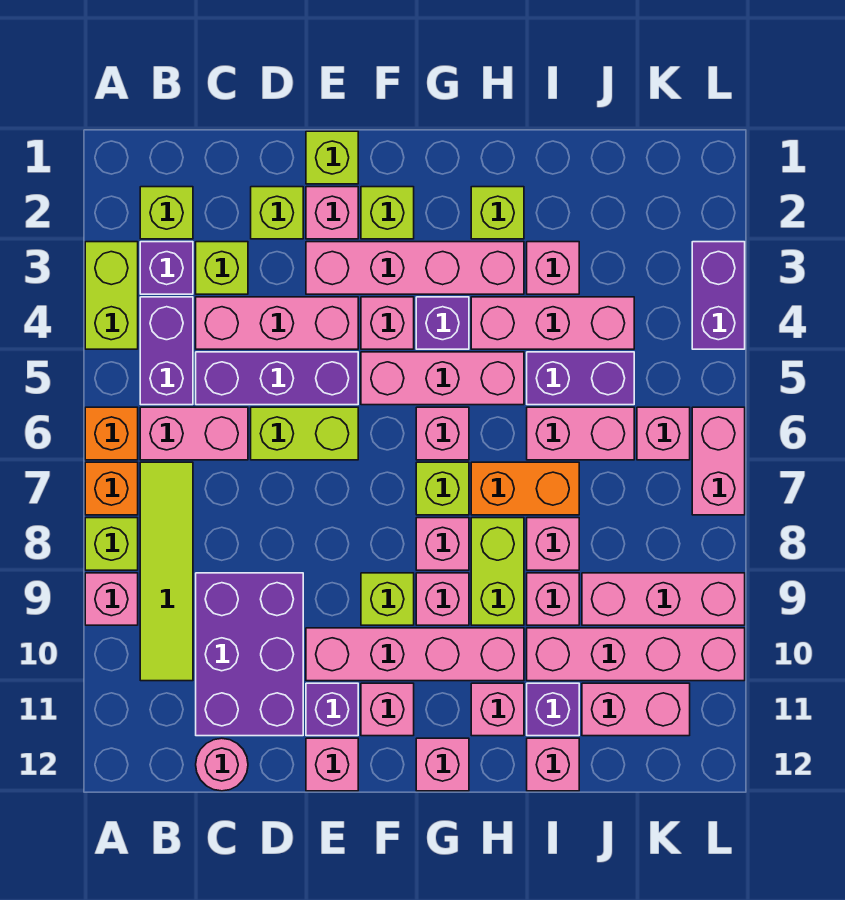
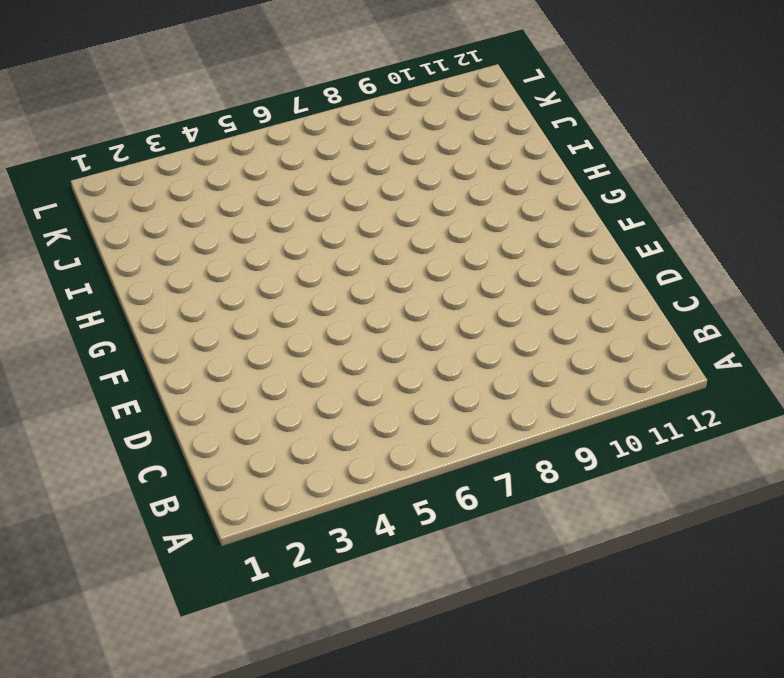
none -> lime brick A3:A4 level 1
none -> orange brick A6 level 1
none -> orange brick A7 level 1
none -> lime brick A8 level 1

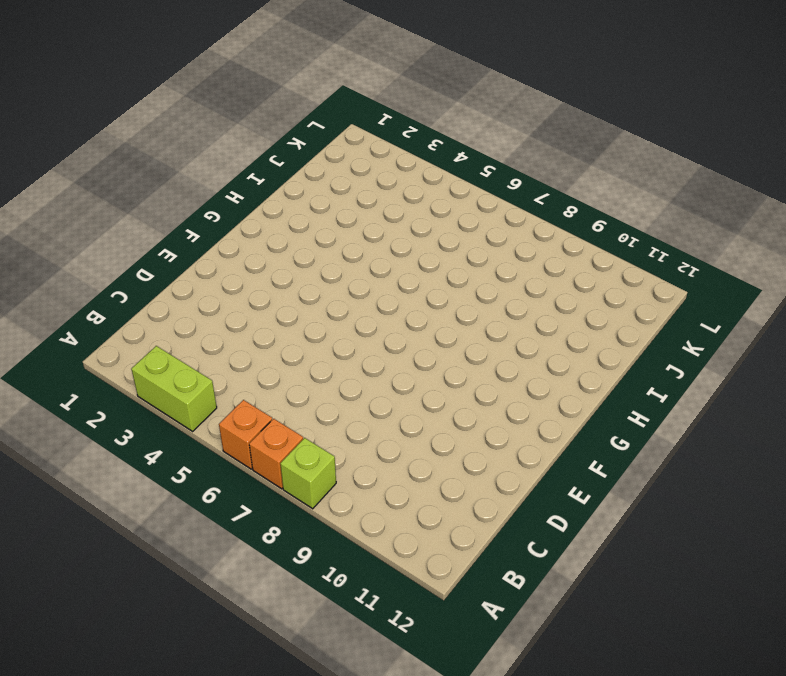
none -> pink brick A9 level 1
none -> lime brick B2 level 1
none -> purple brick B3 level 1
none -> purple brick B4:B5 level 1

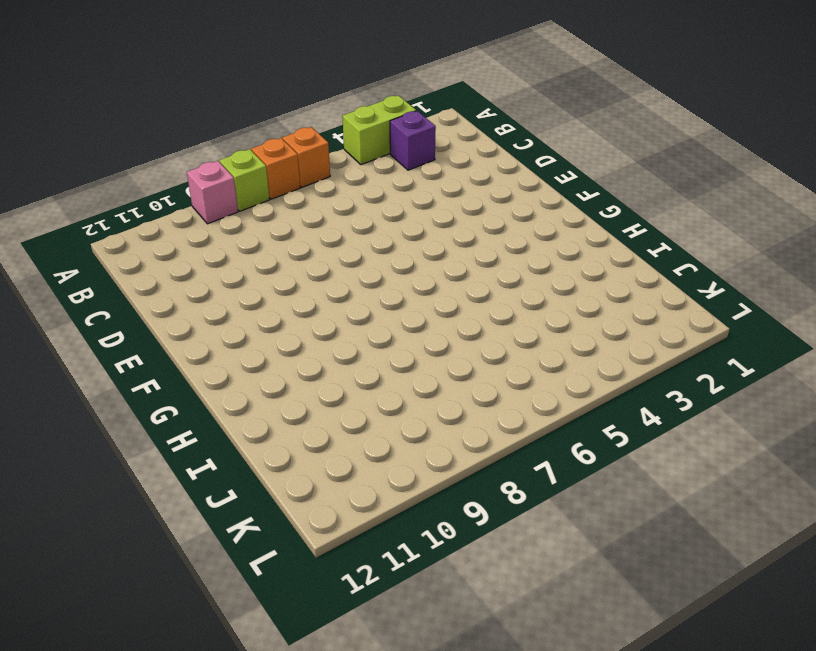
none -> lime brick B2 level 1
none -> purple brick B4:B5 level 1
none -> pink brick B6:C6 level 1
none -> lime tile B7:B10 level 1

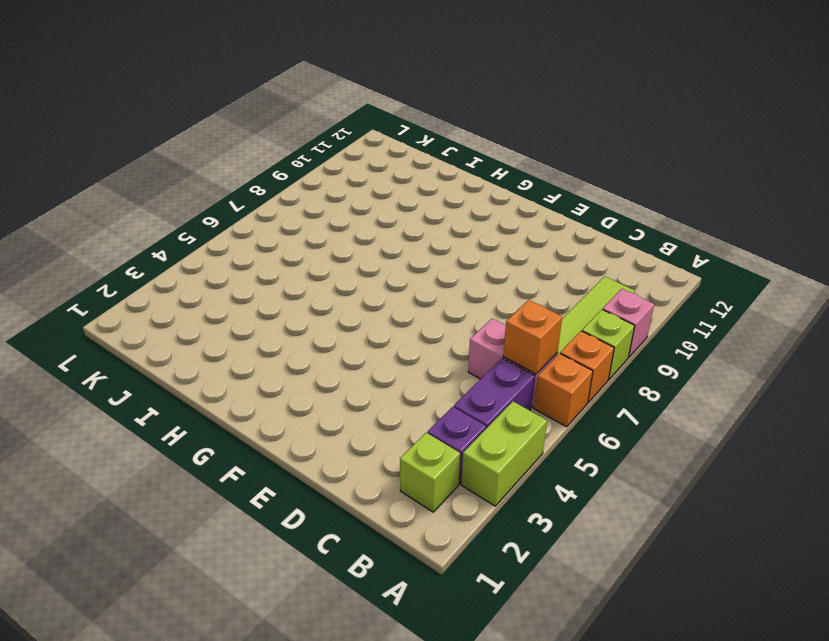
orange brick B6 level 2 -> none
none -> lime brick C3 level 1
none -> pink brick C4:E4 level 1
none -> purple brick C5:E5 level 1
none -> purple brick C9:D11 level 1

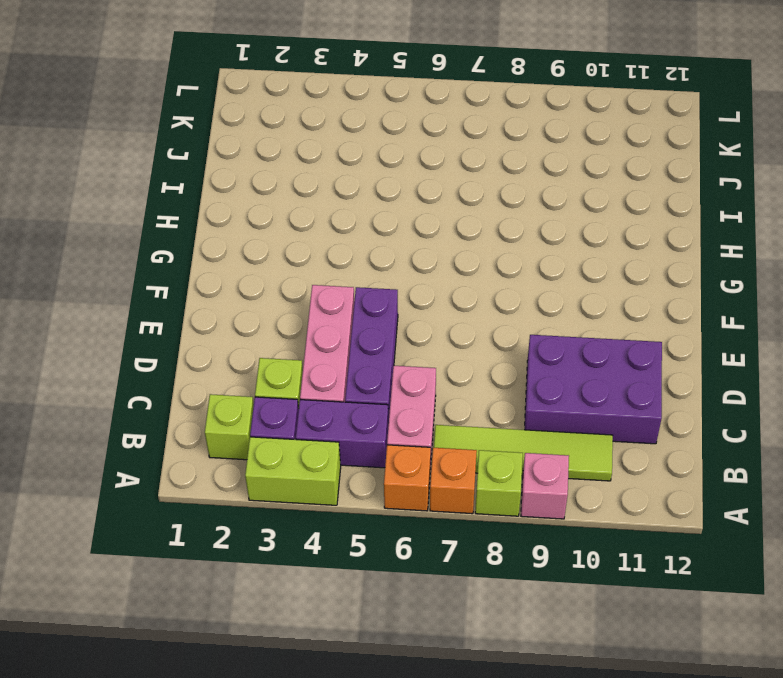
none -> pink round brick C12 level 1
none -> lime brick D2 level 1
none -> lime brick D6:E6 level 1
none -> lime brick E1 level 1

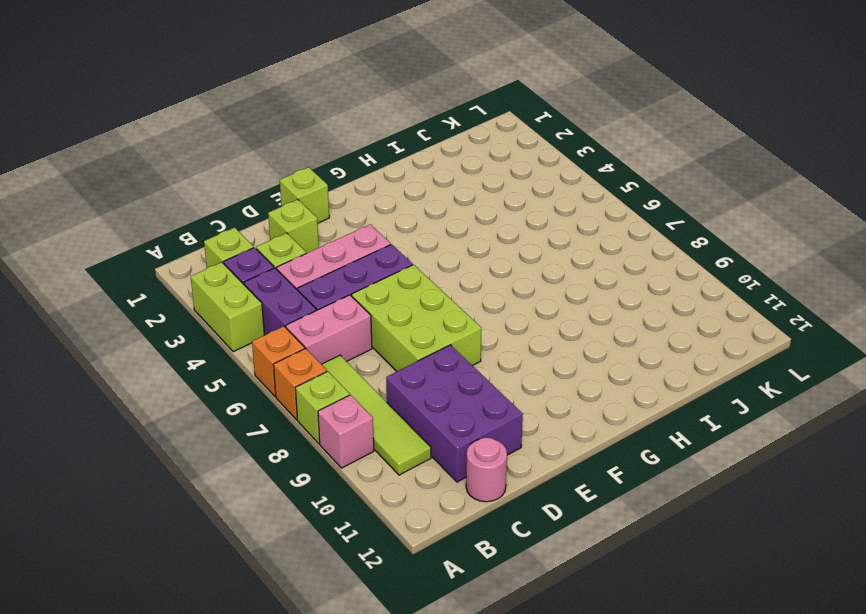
lime brick D6:E8 level 1 -> lime brick D6:E6 level 1
none -> pink brick E2 level 1
none -> pink brick E3:H3 level 1
none -> pink brick E10:H10 level 1
none -> purple brick E11 level 1

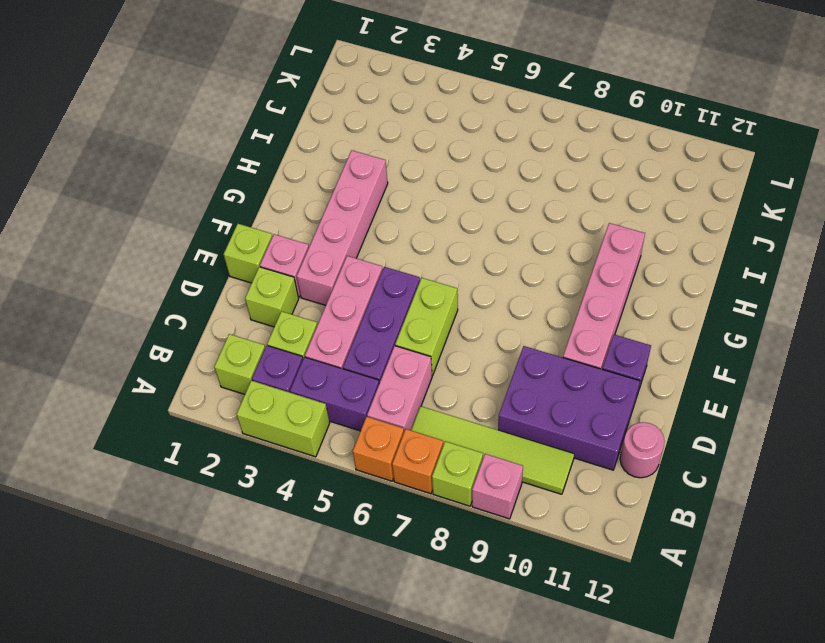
none -> pink brick E12 level 1
none -> lime brick F2 level 1
none -> pink brick F4 level 1
none -> pink brick F5:H5 level 1

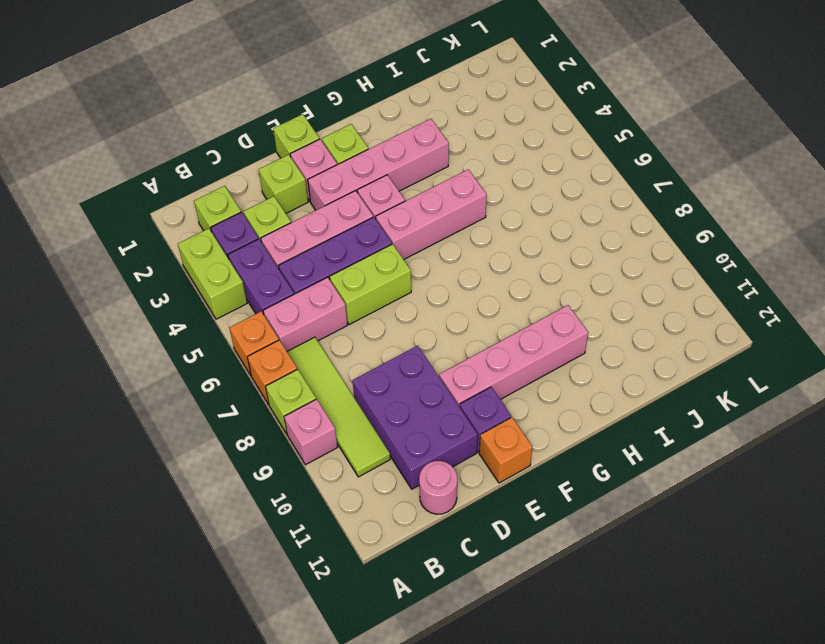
orange brick E12 level 1 -> pink brick E12 level 1
none -> lime brick F9 level 1
none -> pink brick F11 level 1
none -> purple brick G4 level 1
none -> pink brick G6 level 1

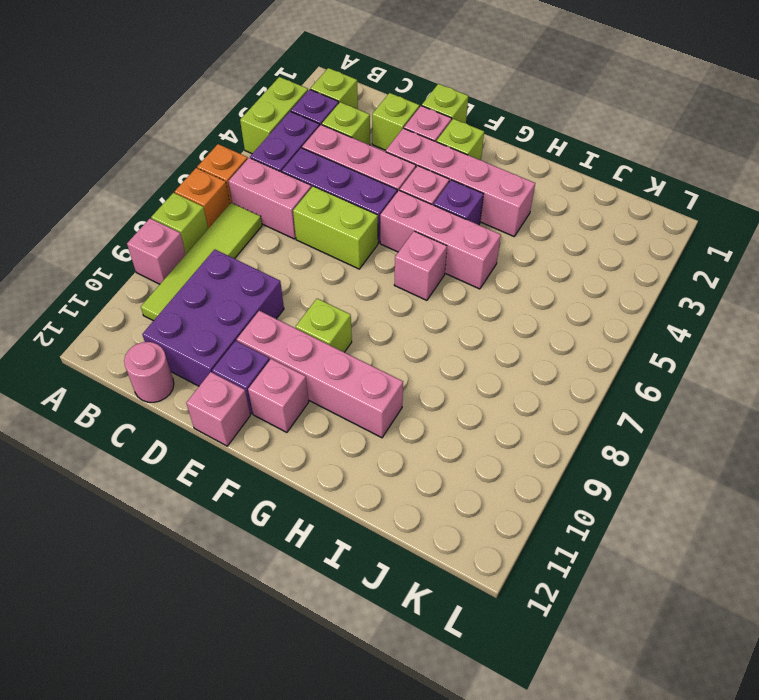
none -> lime brick G7 level 1
none -> pink brick G8 level 1
none -> pink brick G9 level 1
none -> pink brick G12 level 1

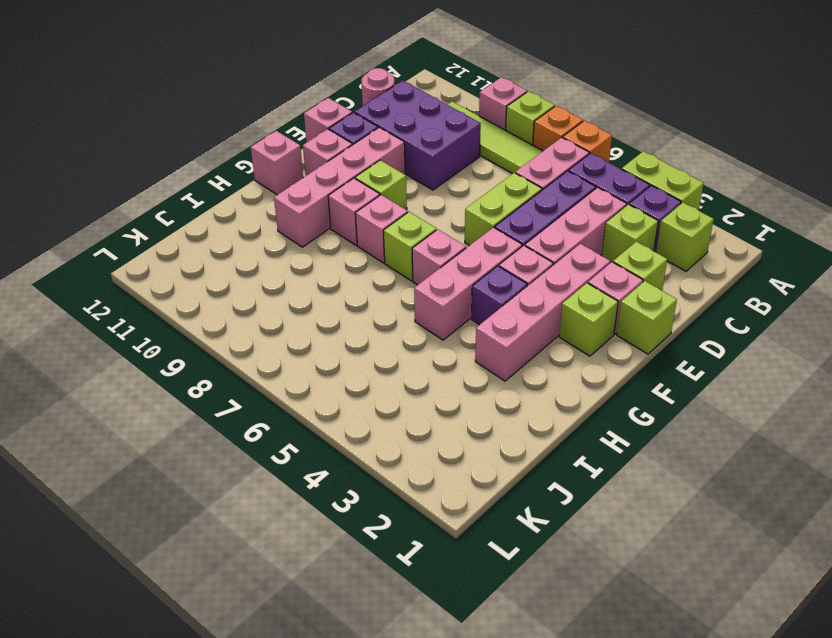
none -> lime brick H2 level 1
none -> pink brick H4:J4 level 1
none -> orange brick H7:I7 level 1
none -> lime brick H8:H9 level 1

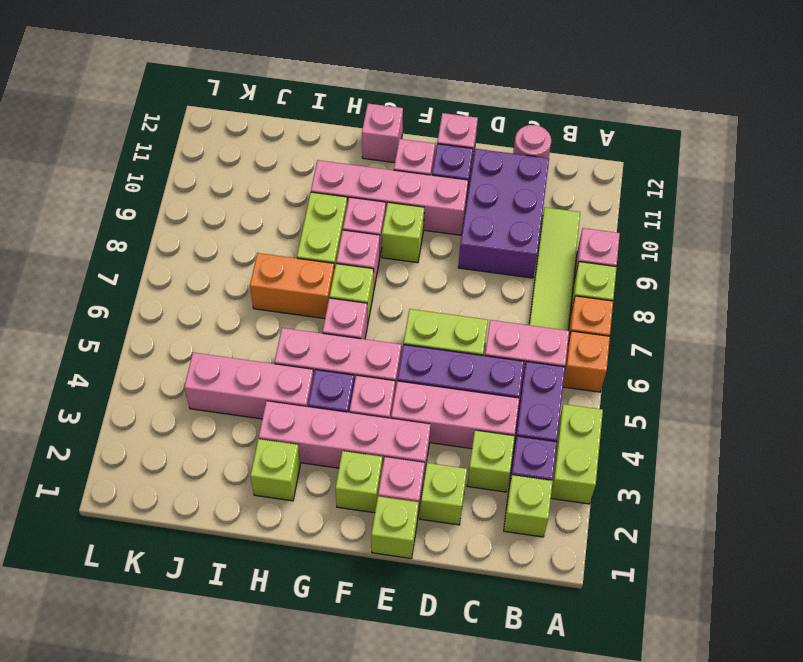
none -> pink brick H11 level 1
none -> pink brick I3 level 1
none -> purple brick I5:J5 level 1
none -> pink brick I6:J6 level 1

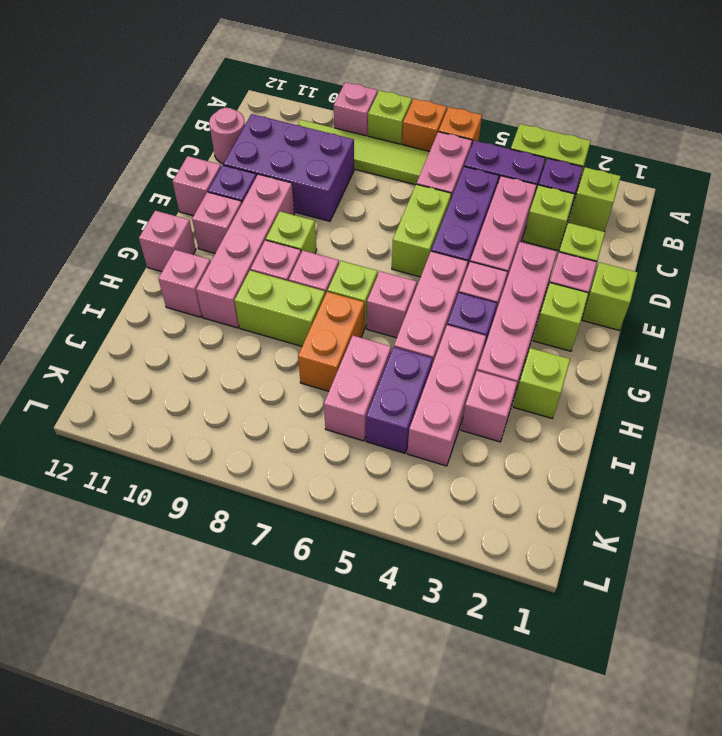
none -> pink brick I8 level 1
none -> pink brick I9 level 1
none -> pink brick I10:L10 level 1
none -> purple brick I11 level 1

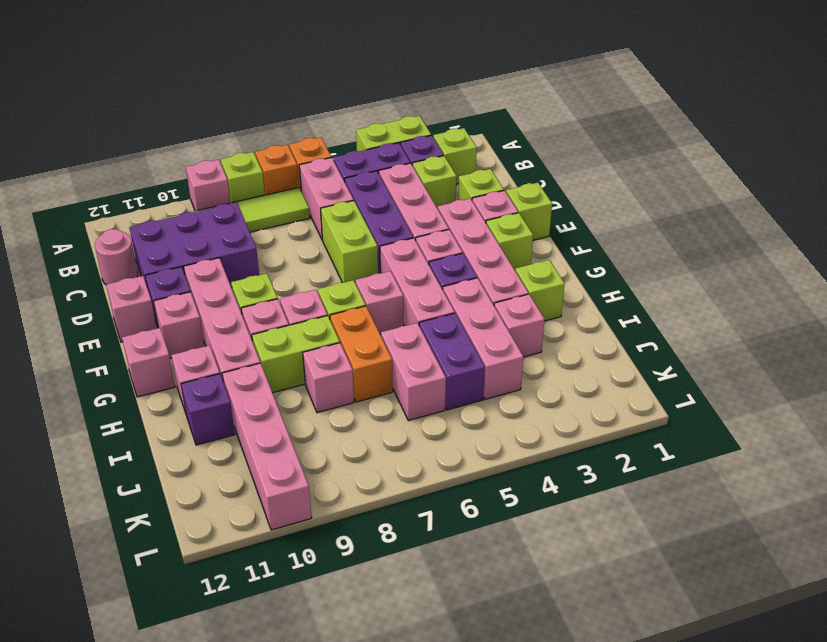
none -> pink brick I9 level 1
none -> pink brick I12 level 1
none -> pink brick J9:L9 level 1
none -> pink brick J11:K11 level 1

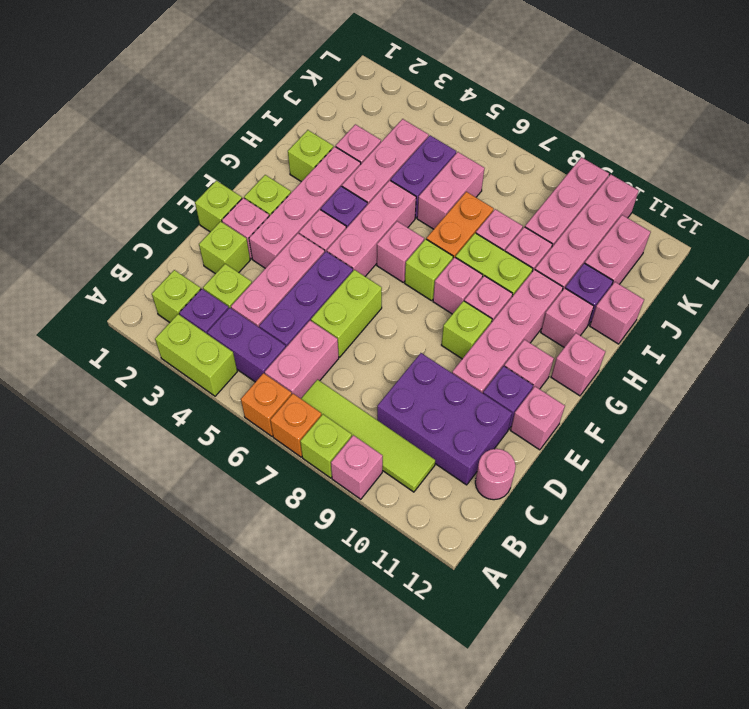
none -> pink brick K6 level 1
none -> purple brick L3:L4 level 1
none -> pink brick L6:L7 level 1

